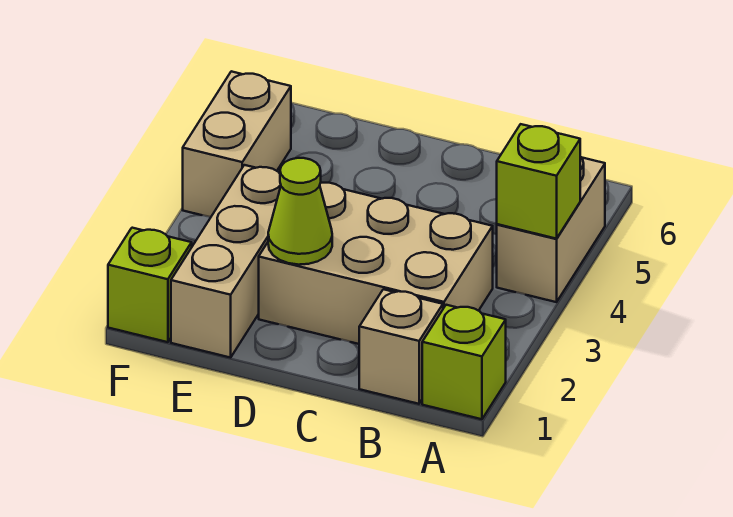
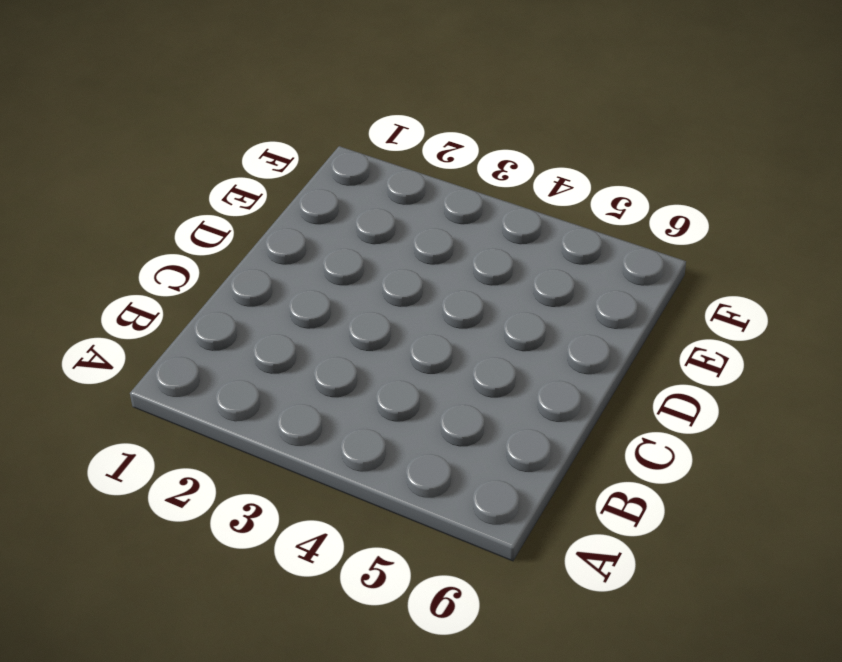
none -> lime brick A1 level 1
none -> tan brick A4:A5 level 1

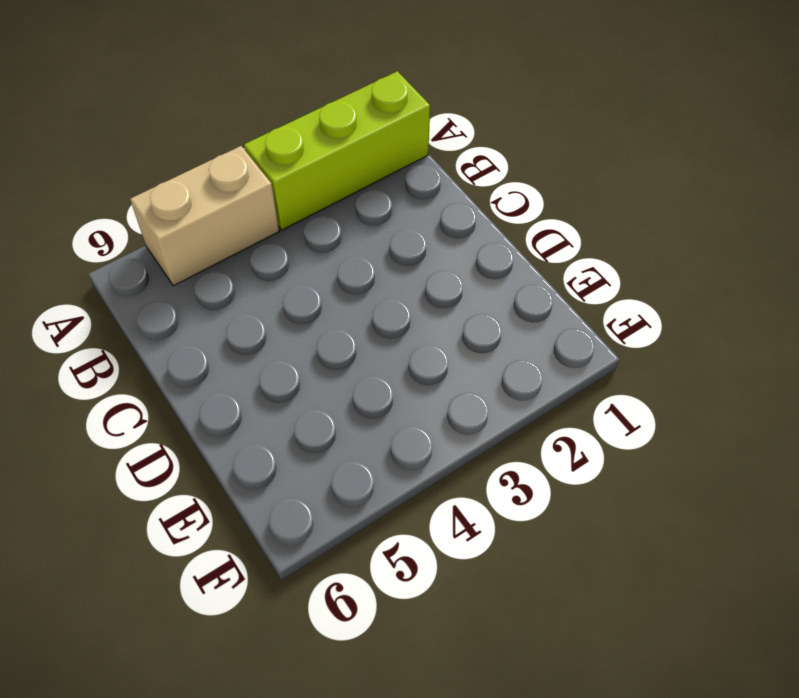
lime brick A1:A3 level 1 -> lime brick A1 level 1
none -> tan brick B1 level 1
none -> tan brick B2:D3 level 1

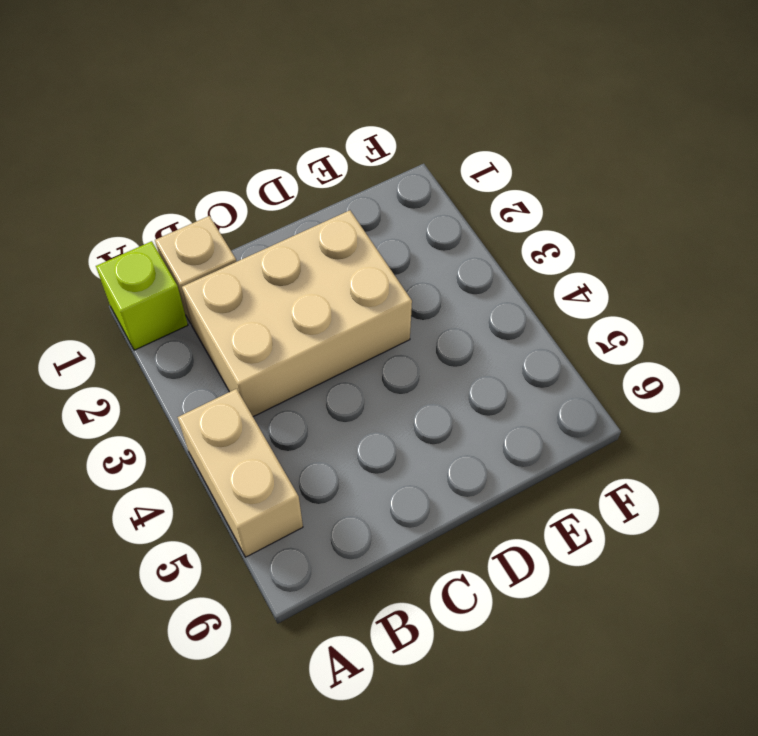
none -> tan brick E1:E3 level 1
none -> lime brick F1 level 1

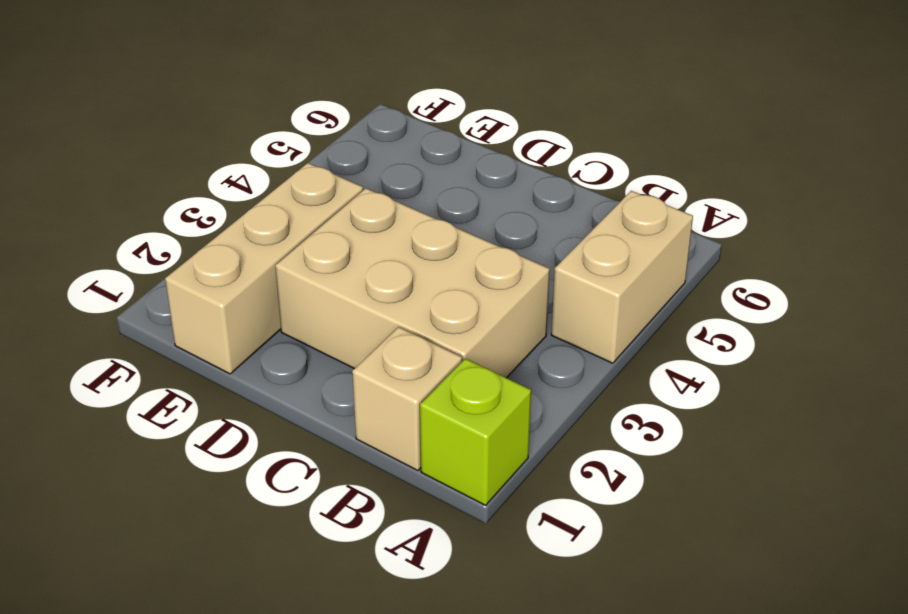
none -> lime brick F1 level 1
none -> tan brick F4:F5 level 1

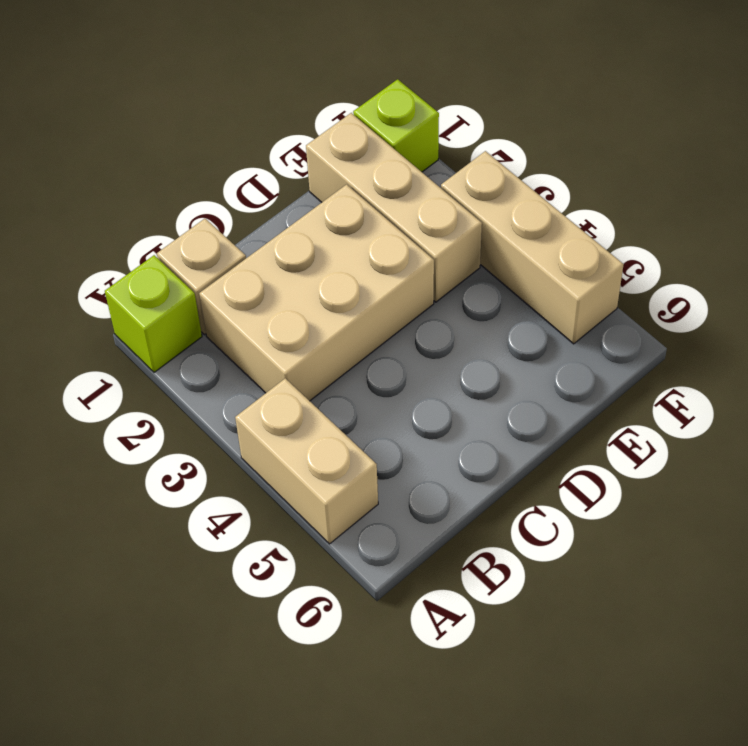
tan brick F3:F5 level 1 -> tan brick F4:F5 level 1
none -> lime brick A4 level 2
none -> lime cone D2 level 2

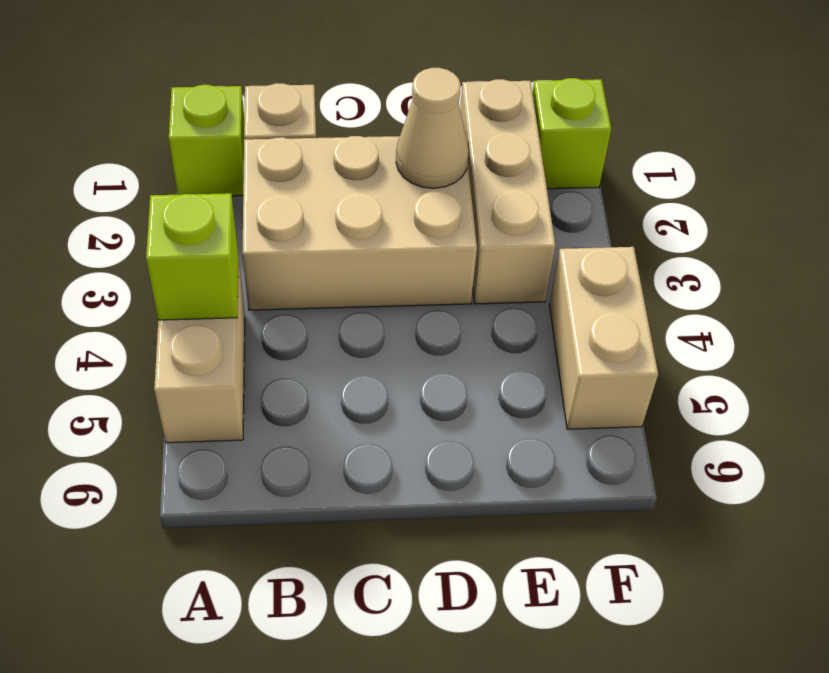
tan cone D2 level 2 -> lime cone D2 level 2

